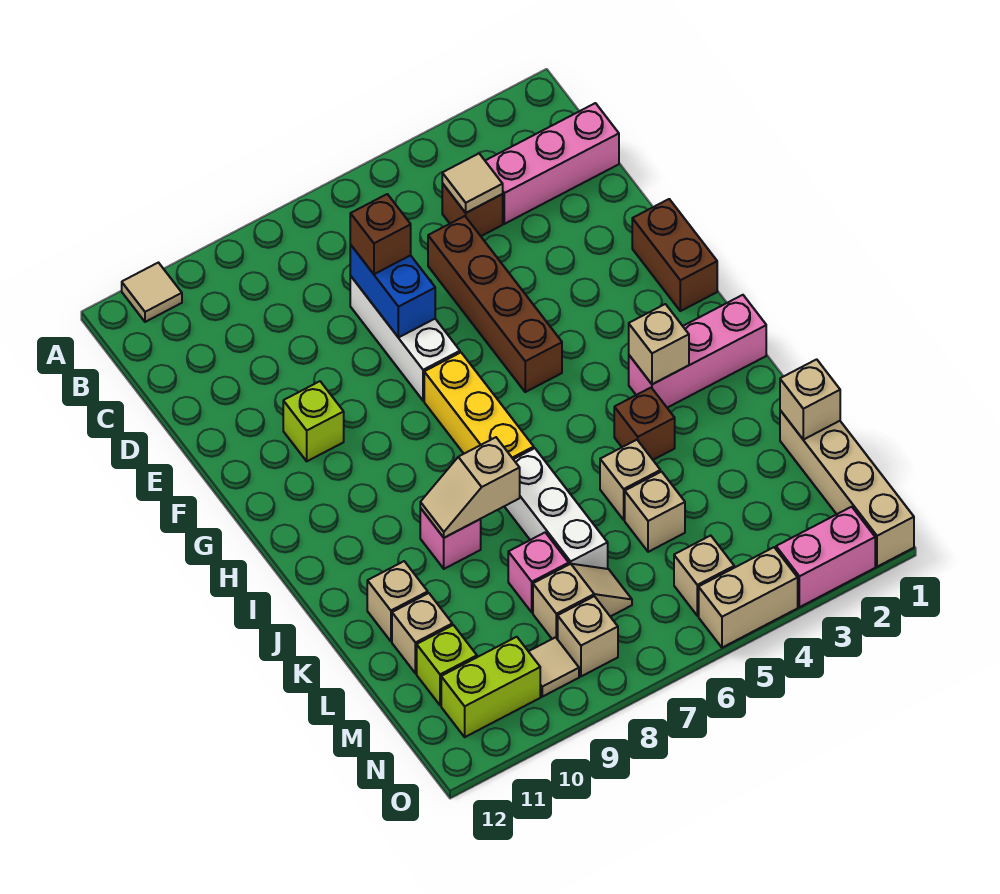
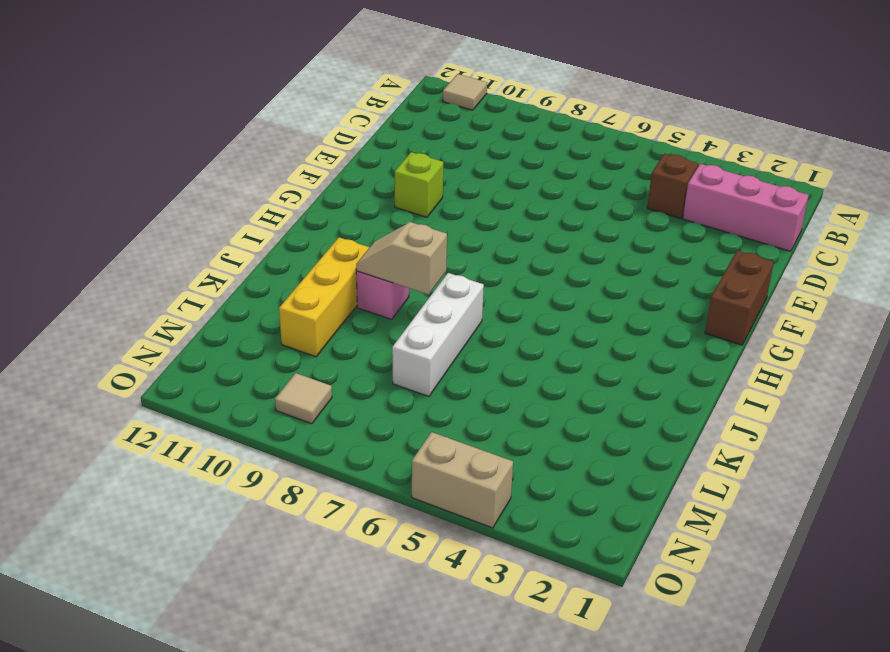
yellow brick J10:L10 level 1 -> yellow brick G7:I7 level 1
none -> brown brick D5:G5 level 1
none -> white brick D7:F7 level 1
none -> pink brick I1:I3 level 1
none -> brown brick J4 level 1

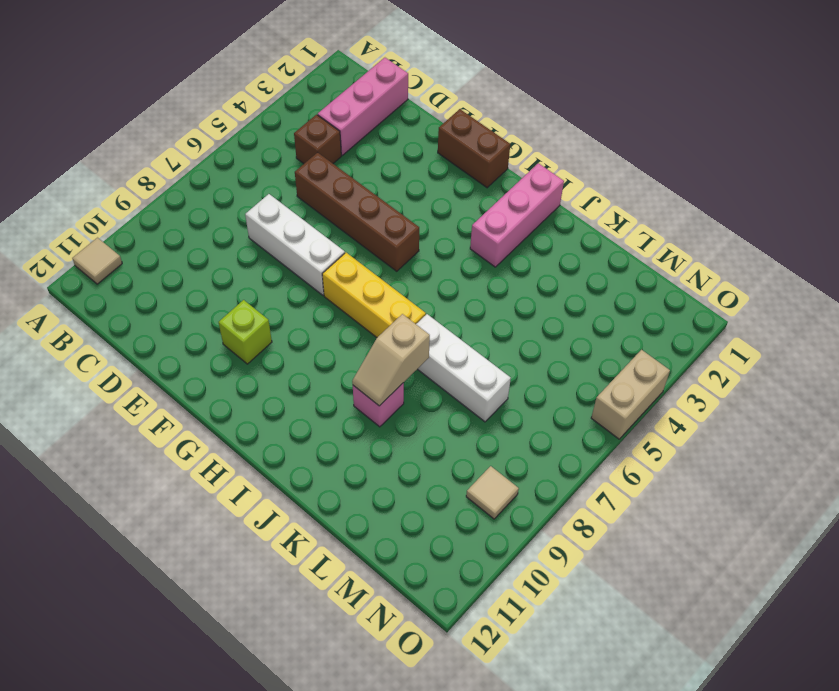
none -> brown brick J4 level 1
none -> tan brick K5 level 1
none -> tan brick K11 level 1
none -> tan brick L1:O1 level 1

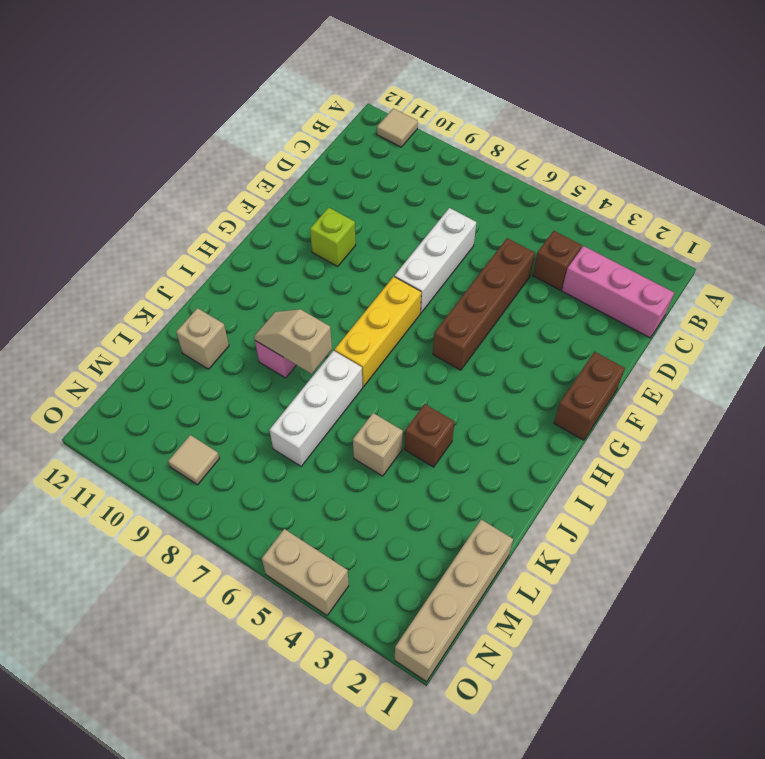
none -> pink brick I1:I3 level 1
none -> tan brick L5 level 1
none -> pink brick L8 level 1
none -> tan brick L11 level 1

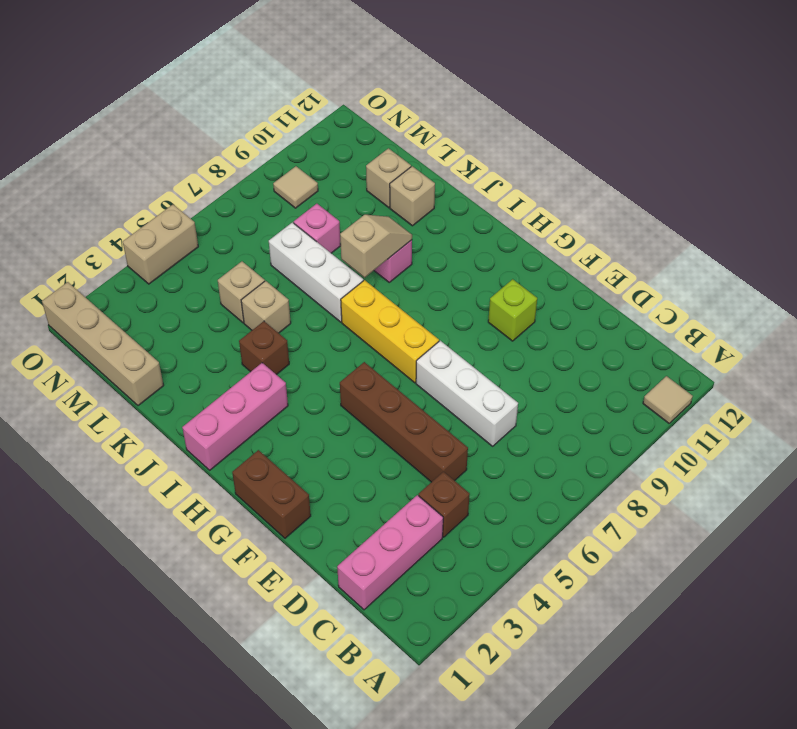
none -> tan slope M7:M8 level 1 top 8
none -> lime brick M11 level 1
none -> tan brick N5 level 1
none -> tan brick N8 level 1

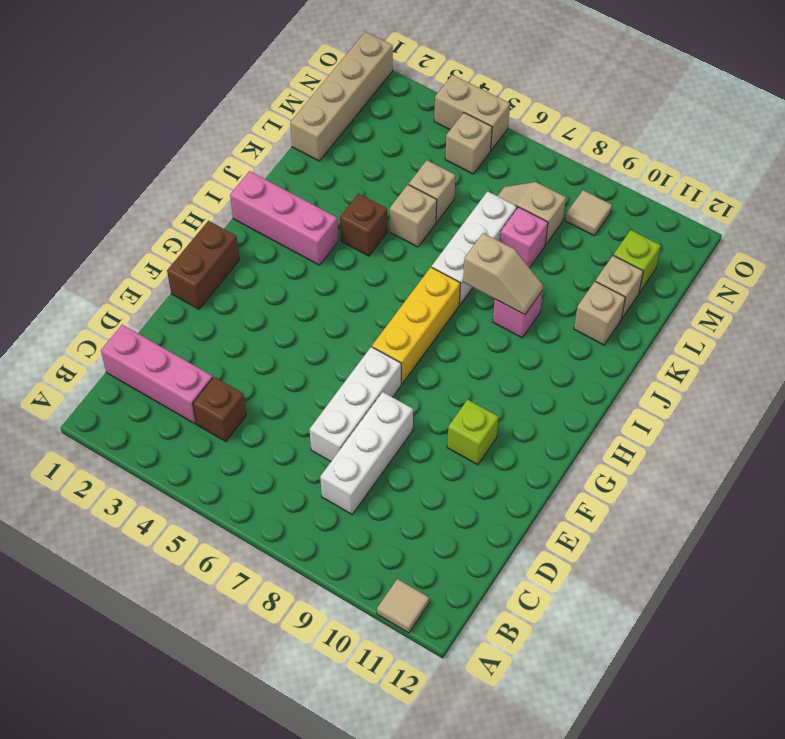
white brick C8:E8 level 1 -> none
none -> brown brick D5:G5 level 1
none -> tan brick N8 level 1
none -> lime brick N10:N11 level 1
none -> pink brick O2:O3 level 1

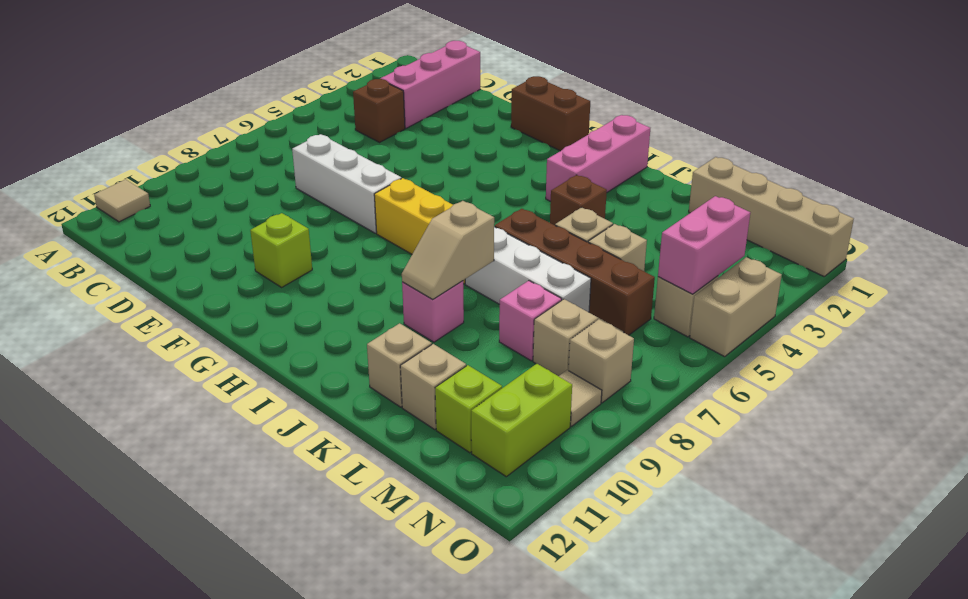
brown brick J6:M6 level 1 -> brown brick D5:G5 level 1
pink brick N4:N5 level 2 -> pink brick O2:O3 level 1
none -> tan tile C4 level 2
none -> blue brick D7:E7 level 2
none -> tan brick I3 level 2
none -> tan brick L1 level 2

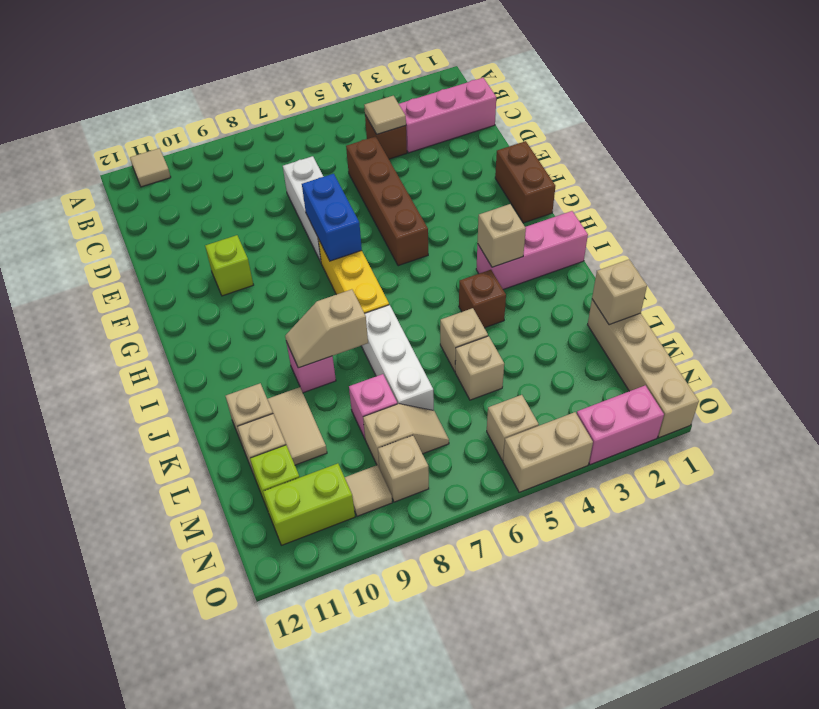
blue brick F7:G7 level 2 -> blue brick D7:E7 level 2
tan tile K10:L10 level 1 -> none
none -> brown brick D7 level 3

